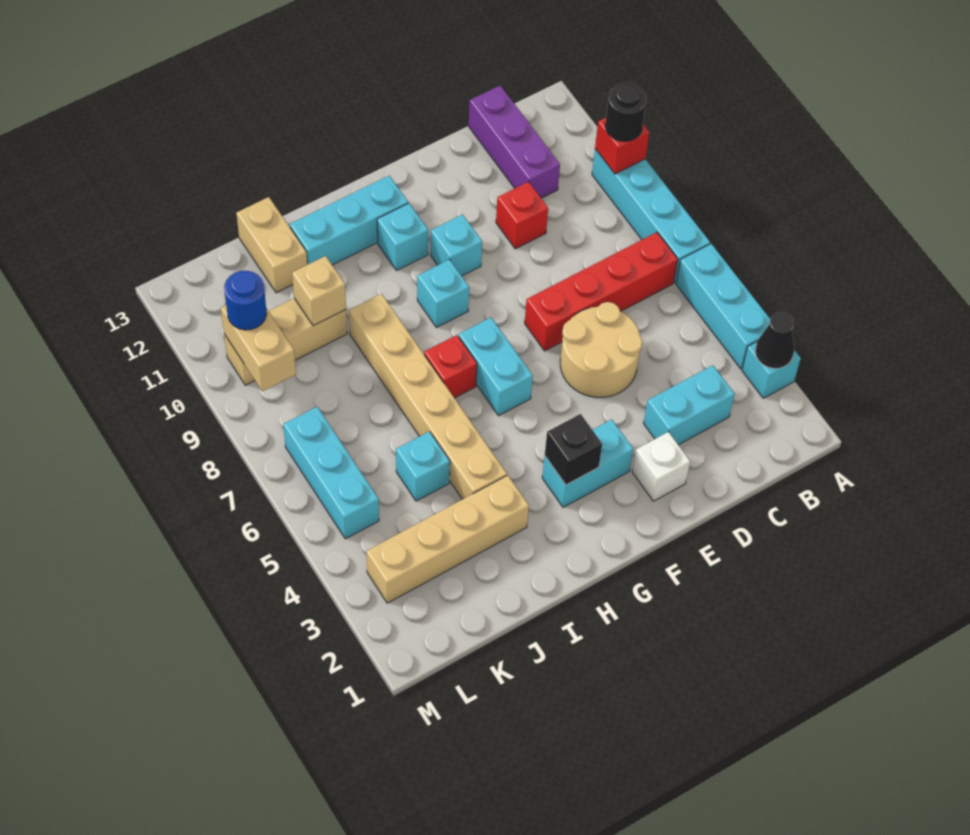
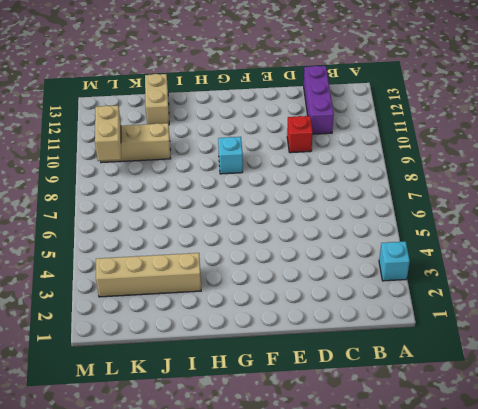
none -> cyan brick A4:A6 level 1
none -> cyan brick A7:A10 level 1
none -> red brick B7:E7 level 1

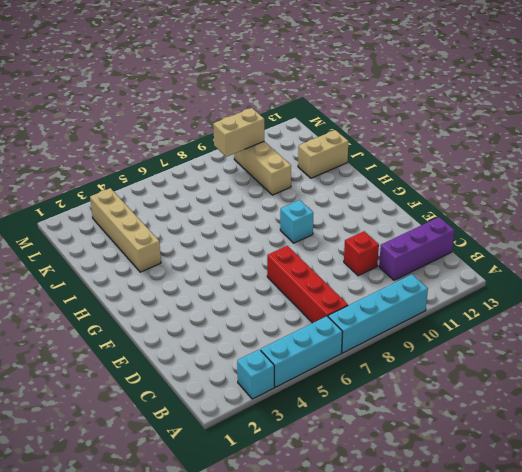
none -> cyan brick C3:D3 level 1
none -> tan round brick D5:E6 level 1
none -> white brick E2 level 1

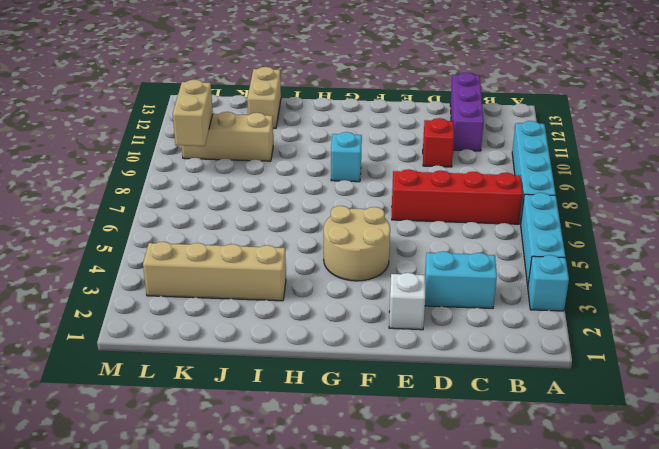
tan round brick F4:G5 level 1 -> tan round brick D5:E6 level 1
none -> cyan brick F3:G3 level 1
none -> cyan brick F10 level 1
none -> cyan brick G6:G7 level 1

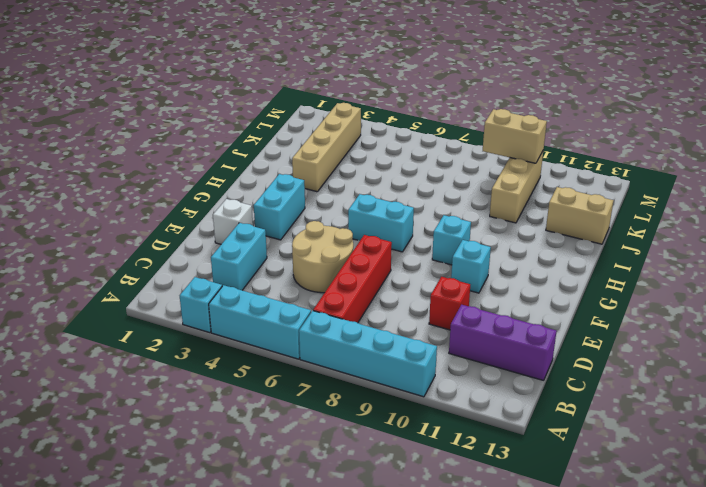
none -> cyan brick G11 level 1
none -> cyan brick G12:I12 level 1
none -> red brick H7 level 1

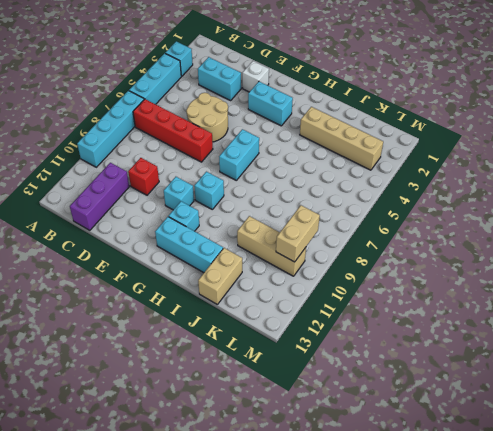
none -> red brick H7 level 1
none -> tan brick I4:I9 level 1
none -> cyan brick J5 level 1

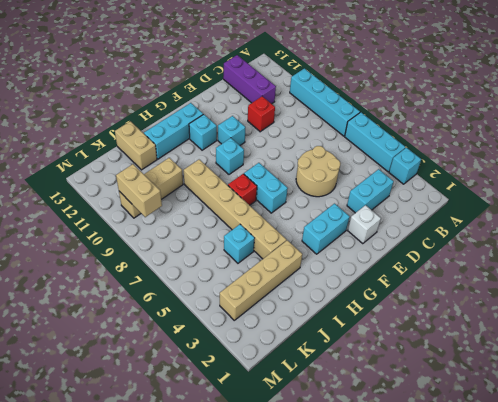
none -> red brick B7:E7 level 1
none -> cyan brick L5:L7 level 1
none -> black cone A3 level 2

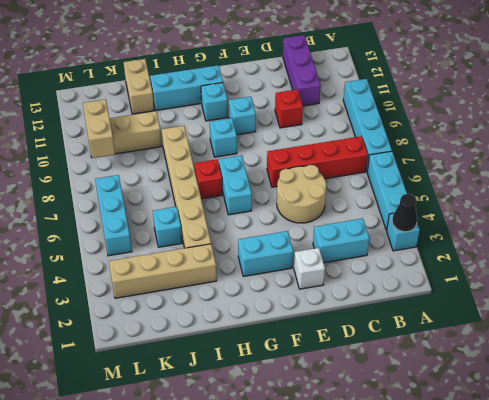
none -> red brick A10 level 2
none -> black brick G3 level 2
none -> tan brick J10 level 2

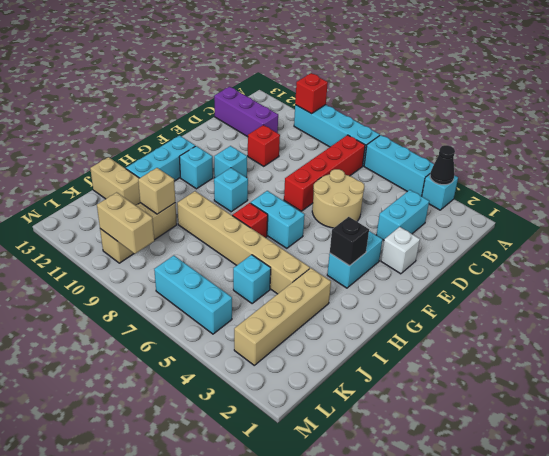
none -> black round brick A10 level 3
none -> blue round brick L10 level 3

